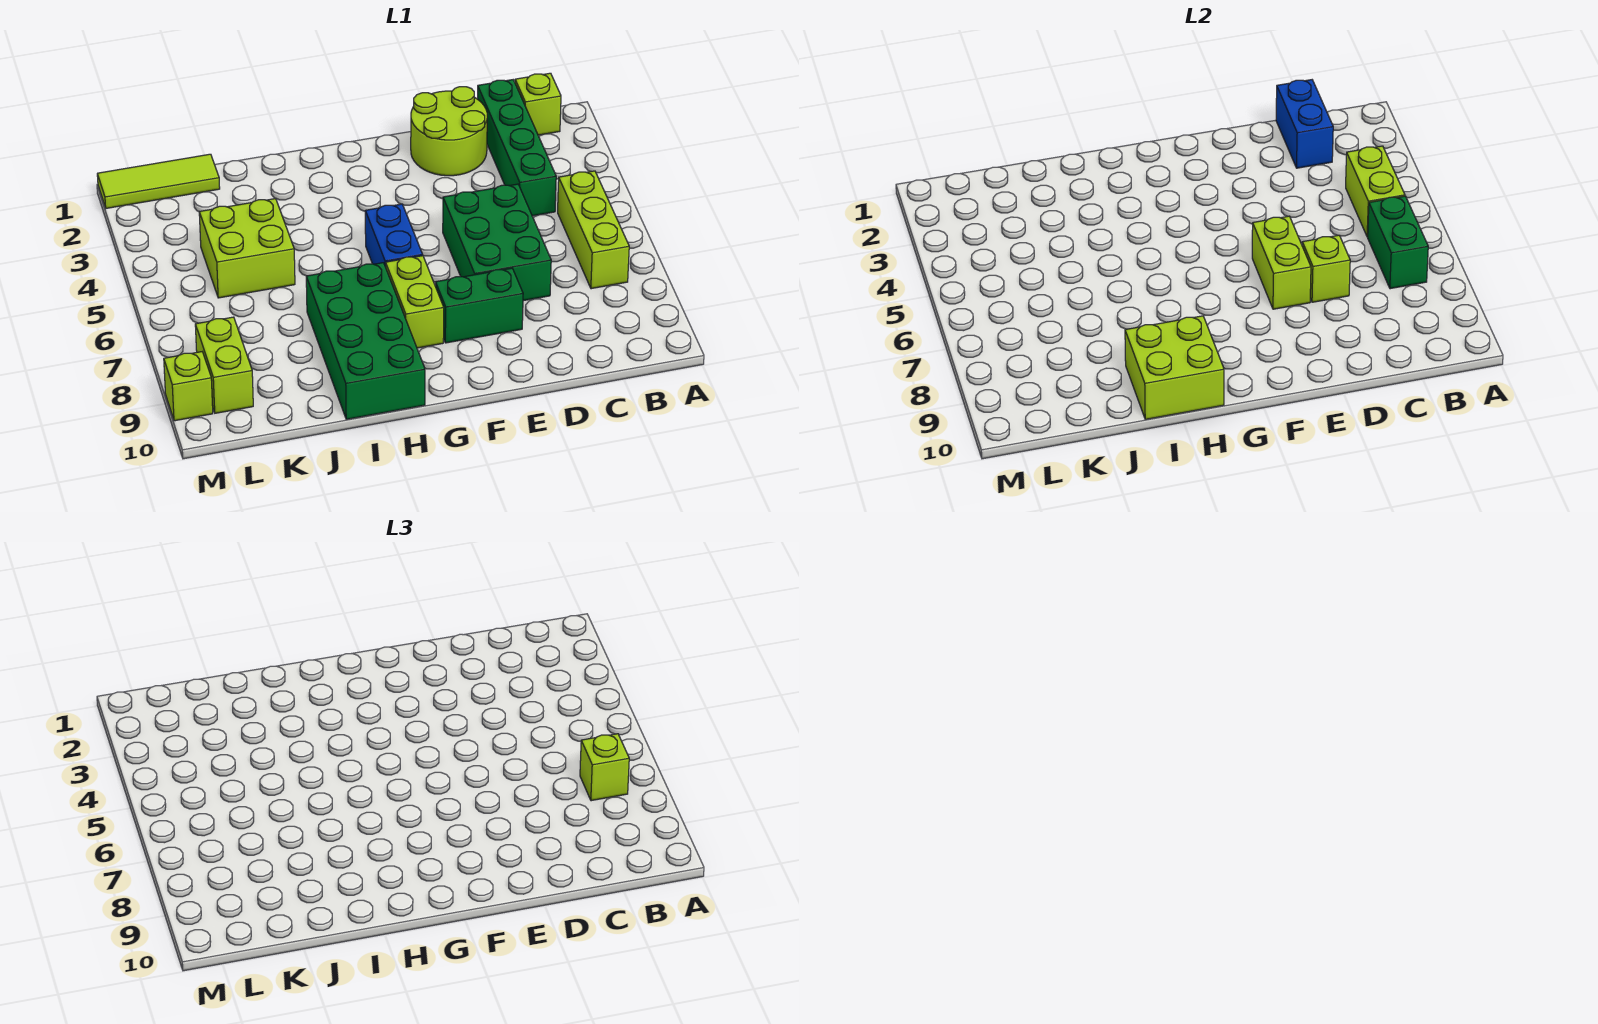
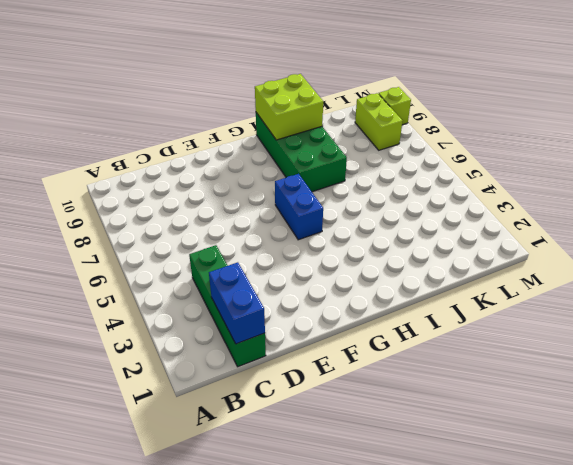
none -> lime brick B1 level 1
none -> lime brick B5:B7 level 1
none -> lime round brick D1:E2 level 1

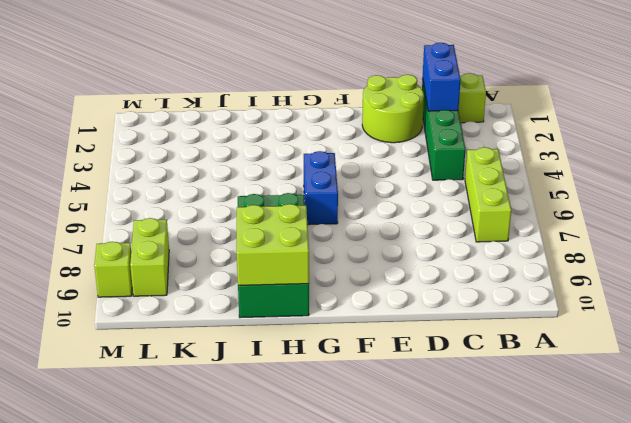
none -> green brick D5:E7 level 1
none -> green brick E8:F8 level 1
none -> lime brick G7:G8 level 1

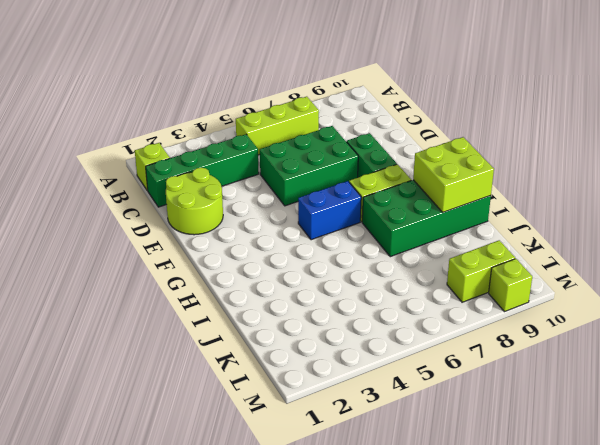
none -> lime brick J4:K5 level 1
none -> lime tile K1:M1 level 1
none -> lime brick B4:B5 level 2

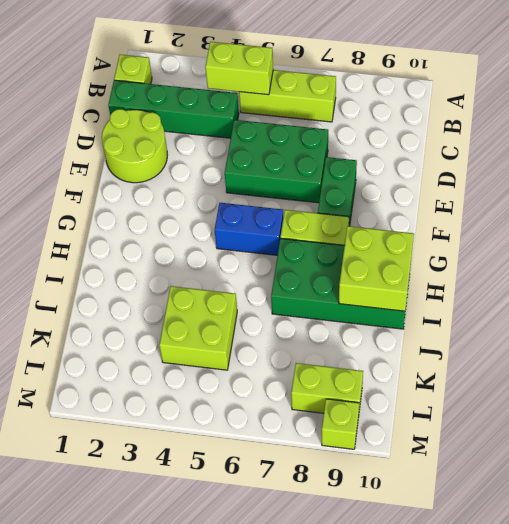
none -> lime tile K1:M1 level 1
none -> green brick B6:B7 level 2
none -> blue brick C1:C2 level 2

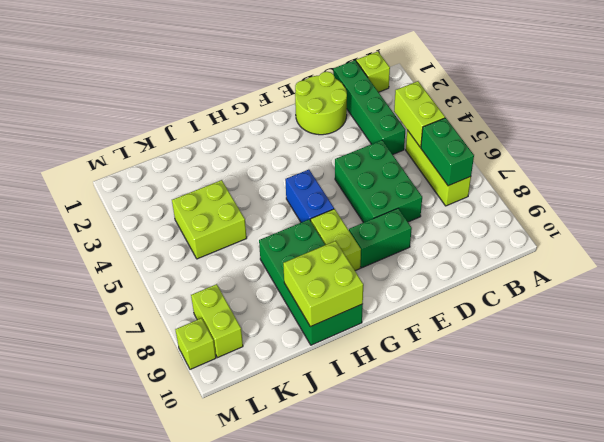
none -> lime tile K1:M1 level 1
none -> blue brick C1:C2 level 2
none -> lime brick D7 level 2

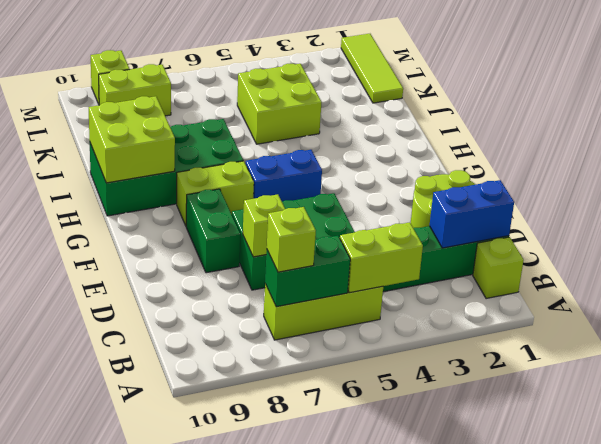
none -> lime brick E6:E7 level 2

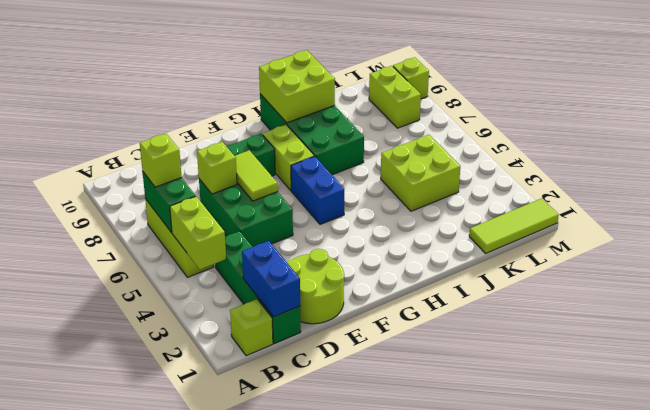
lime tile E6:E7 level 2 -> lime brick E6:E7 level 2

